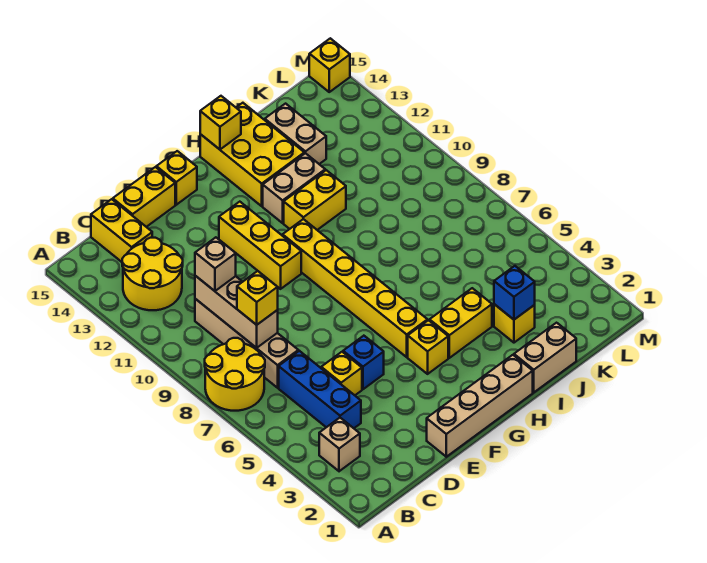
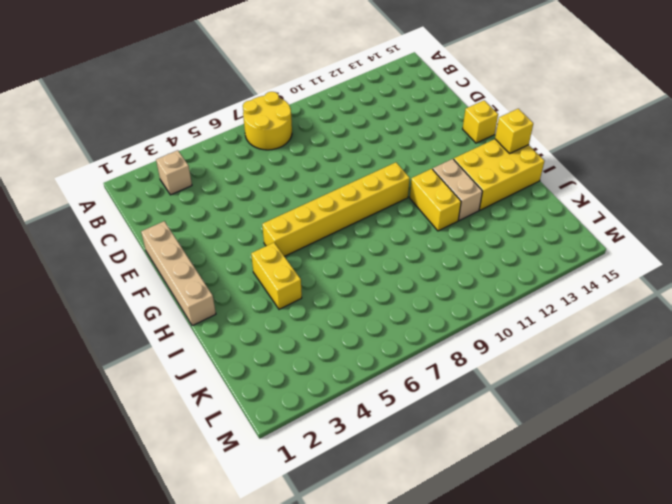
none -> yellow round brick B12:C13 level 1
none -> blue brick C4:C6 level 1
none -> tan brick C7:C10 level 1

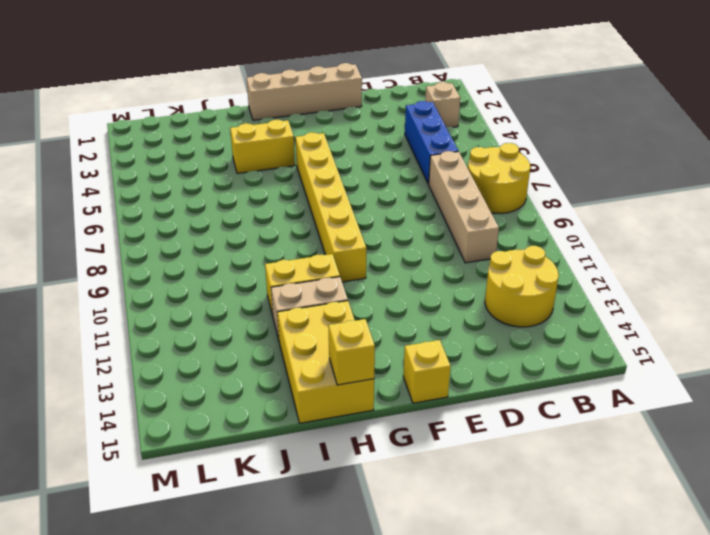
none -> yellow brick C14:C15 level 1
none -> yellow brick D5 level 1
none -> yellow brick D15:E15 level 1

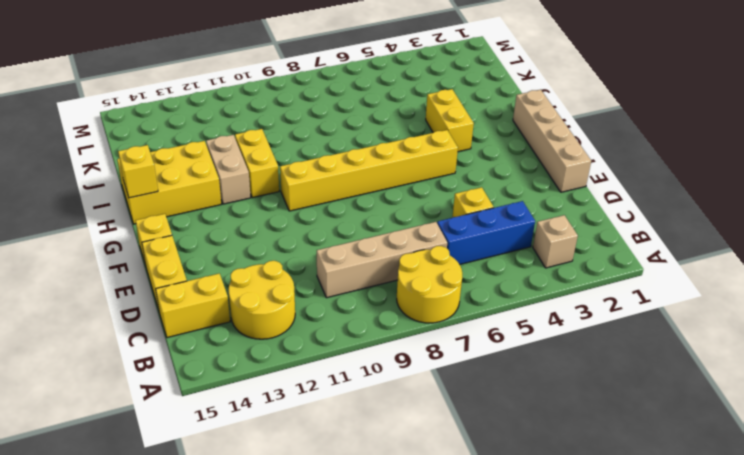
none -> blue brick E5 level 1
none -> yellow brick F10:F12 level 1
none -> yellow brick G4 level 1

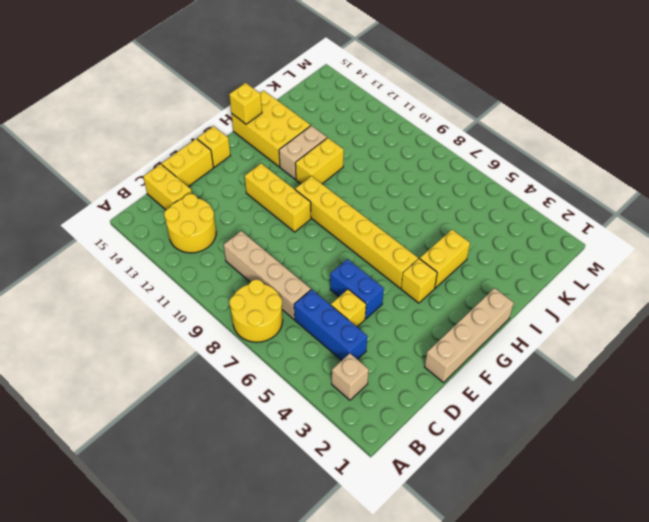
blue brick E5:E6 level 1 -> blue brick E5 level 1
none -> tan brick I1:J1 level 1
none -> yellow brick J3 level 1
none -> tan brick J13:J14 level 1

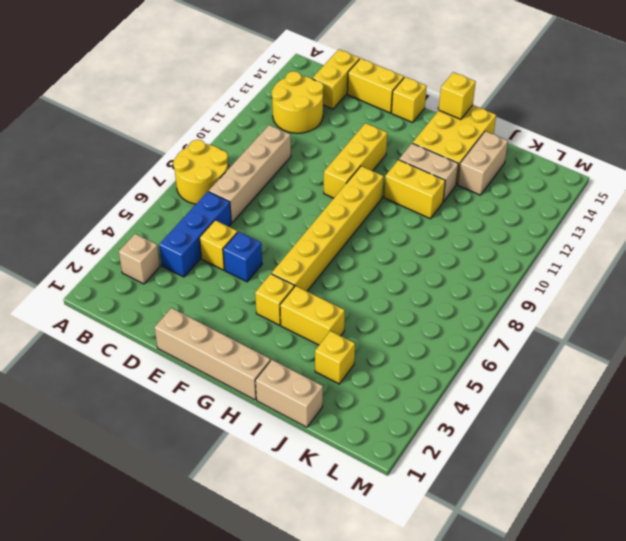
none -> yellow brick M15 level 1
none -> tan brick C8:C10 level 2
none -> blue brick J3 level 2

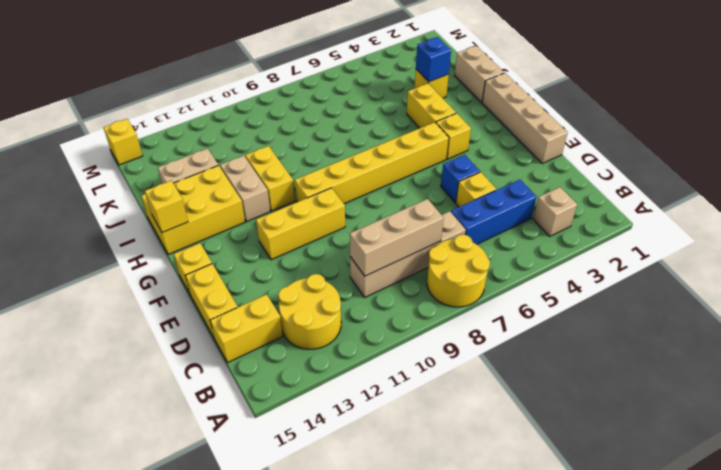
none -> yellow brick C8 level 3
none -> tan brick C10 level 3

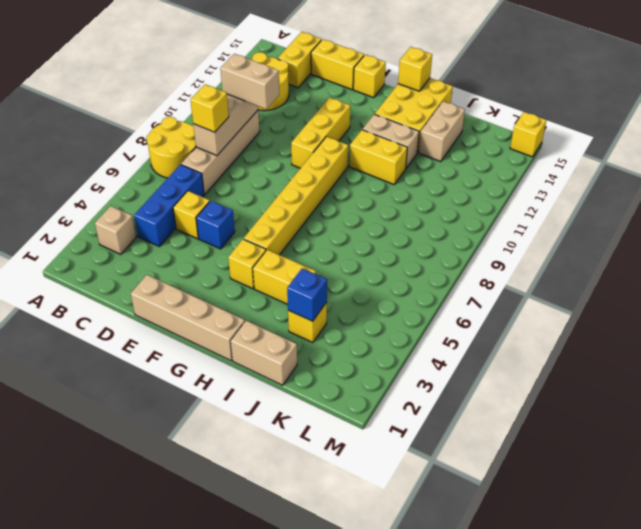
tan brick C10:D10 level 3 -> tan brick C10 level 3

